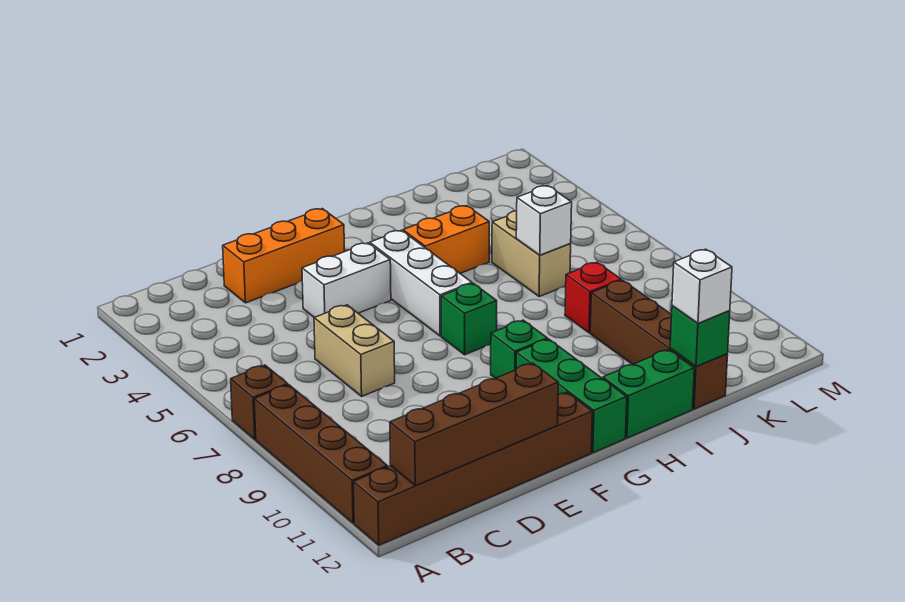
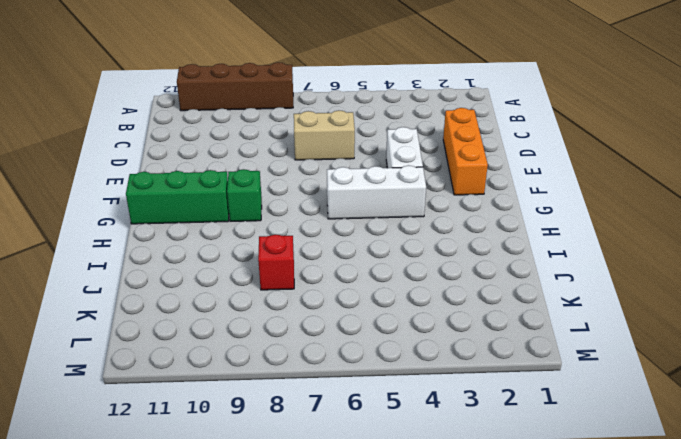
none -> brown brick A7 level 1
none -> brown brick A12:F12 level 1
none -> green brick G7 level 1

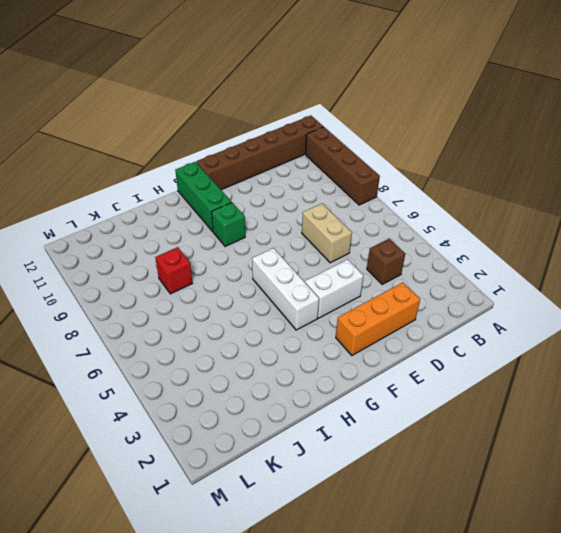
brown brick C4 level 1 -> brown brick A7 level 1
none -> green brick G7 level 1
none -> orange brick H4:I4 level 1
none -> green brick H12:I12 level 1

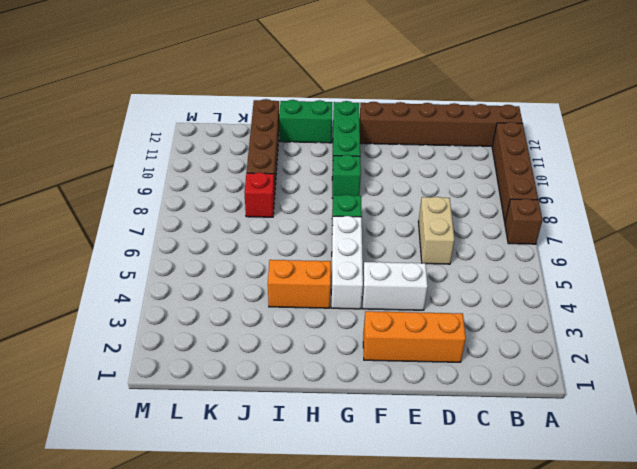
none -> tan brick J5:J6 level 1
none -> brown brick B12:E12 level 2
none -> white brick J6 level 2

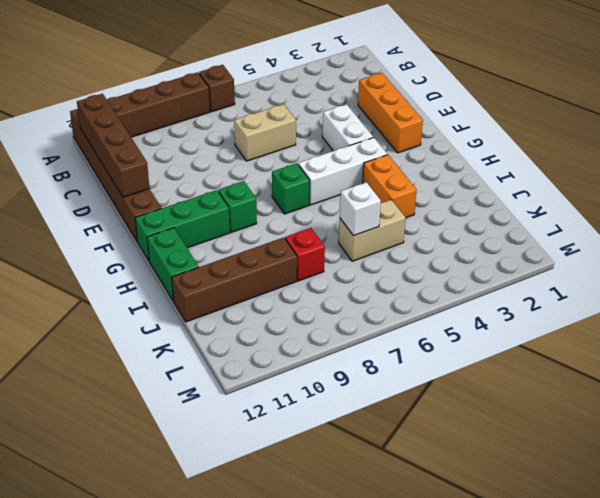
none -> green brick J12 level 2
none -> white brick J12 level 3

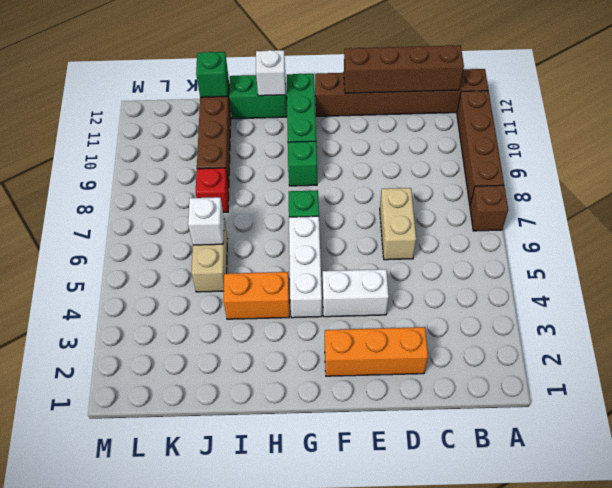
white brick H12 level 2 -> white brick J12 level 3

